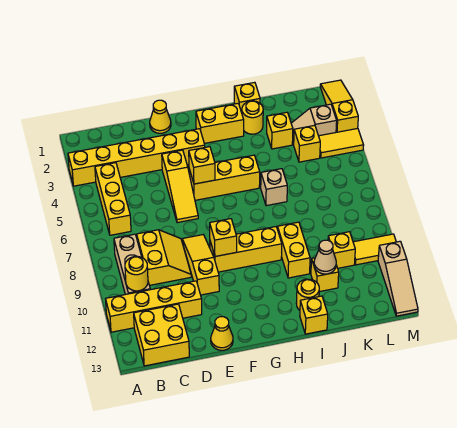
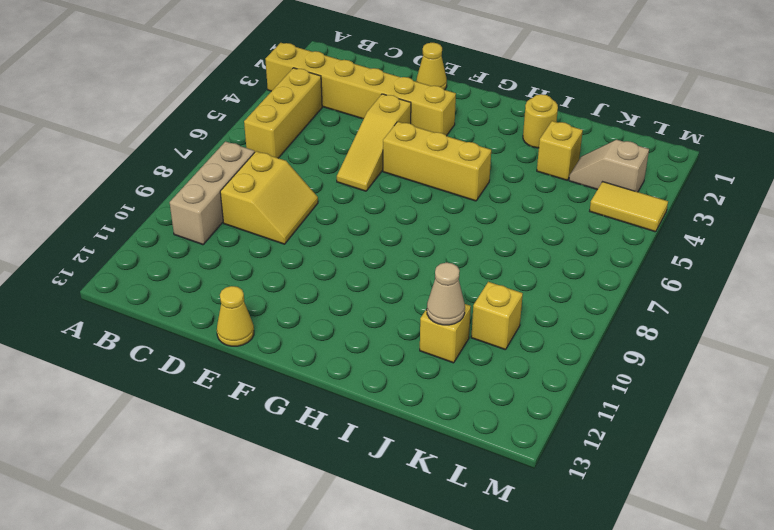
none -> yellow brick A11:D11 level 1
none -> yellow brick B12:C13 level 1
none -> yellow slope E8:E10 level 1 top 10
none -> yellow brick F9:H9 level 1

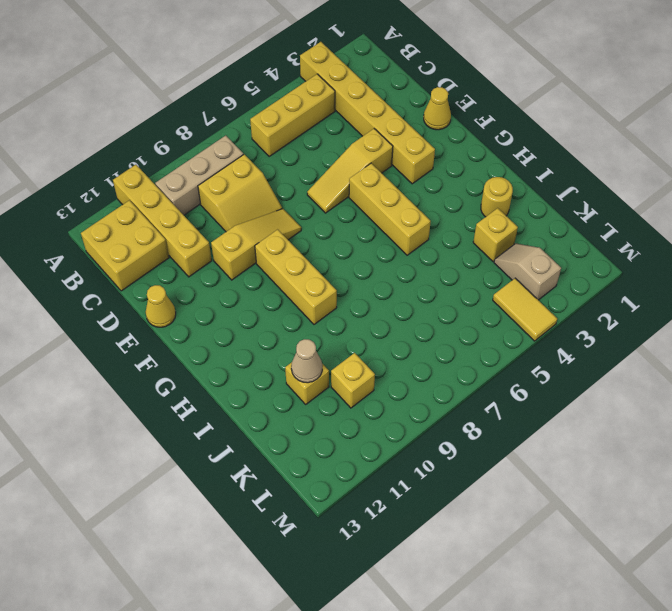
none -> yellow brick G2:H2 level 1
none -> yellow brick I1 level 1
none -> tan brick I6 level 1
none -> yellow brick I9:I10 level 1

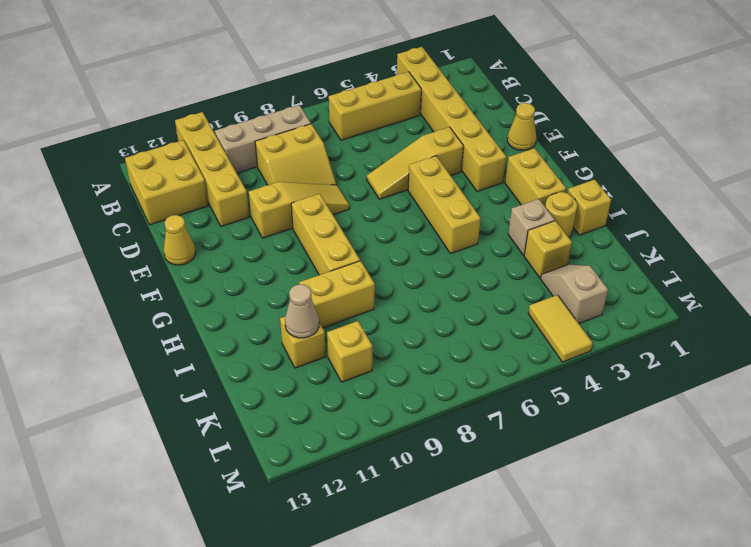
tan brick I3 level 1 -> tan brick I6 level 1
none -> yellow round brick I12 level 1
none -> yellow brick I13 level 1
none -> yellow brick K4 level 1
none -> yellow tile L10:M10 level 1

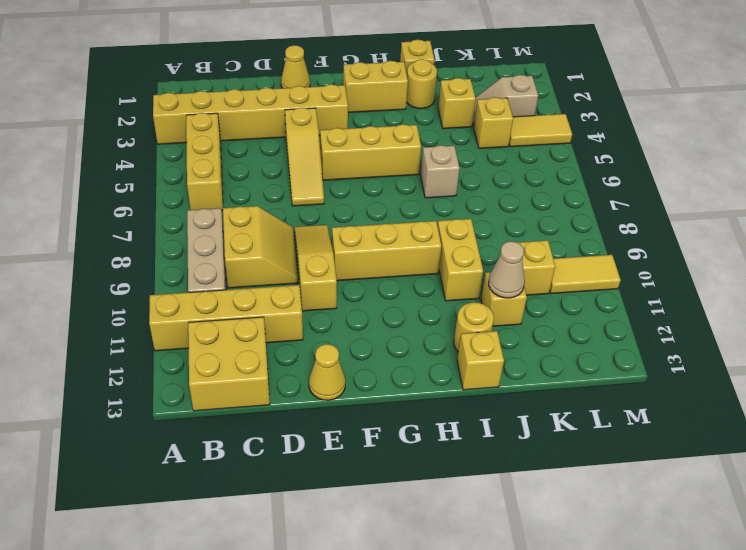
none -> yellow slope M1:M3 level 1 top 3
none -> tan slope M11:M13 level 1 top 11
none -> yellow round brick B10 level 2
none -> yellow brick F5 level 2

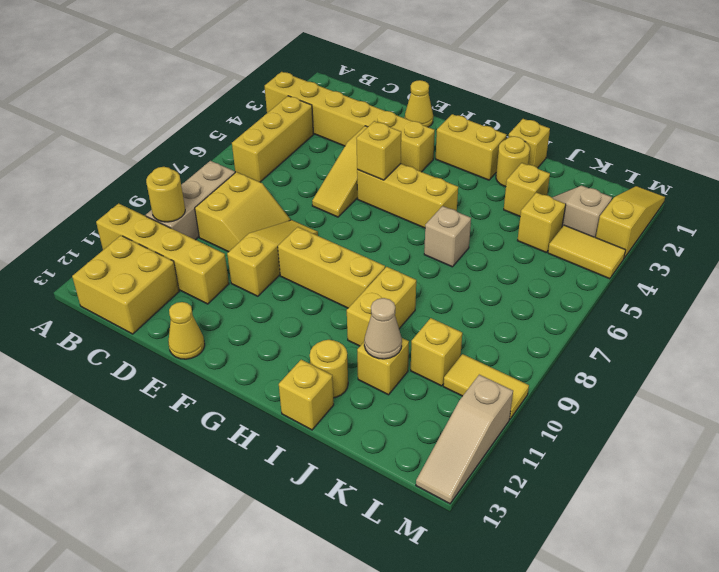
none -> yellow brick F9 level 2

